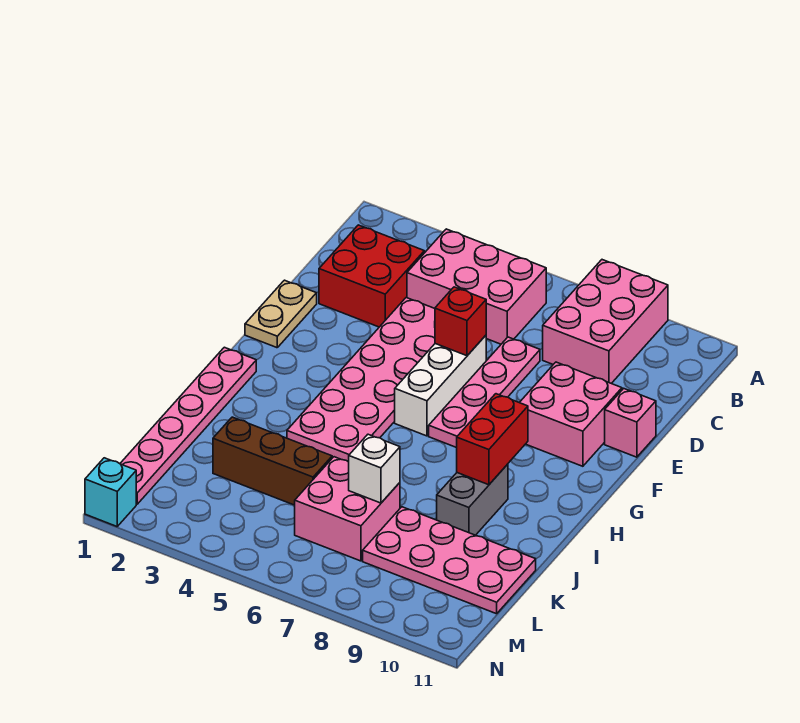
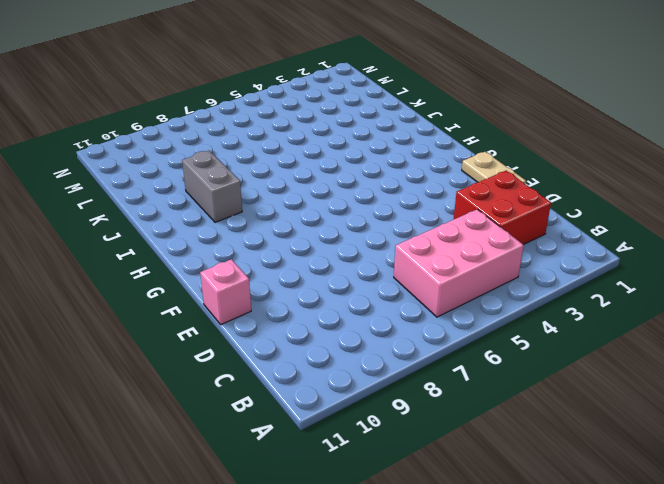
none -> pink brick A8:C9 level 1
none -> pink plate D4:I5 level 1
none -> pink plate D7:G7 level 1

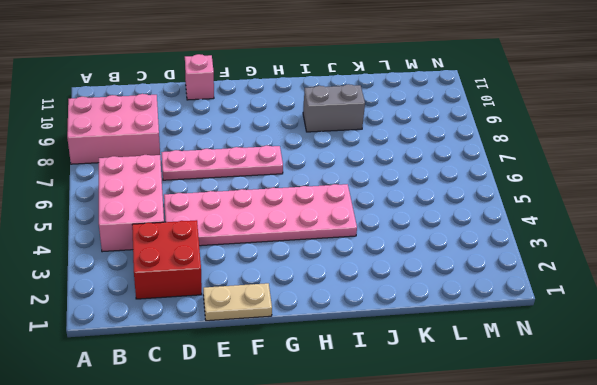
none -> white brick E6:G6 level 1
none -> pink brick E9:F10 level 1
none -> pink plate H1:M1 level 1

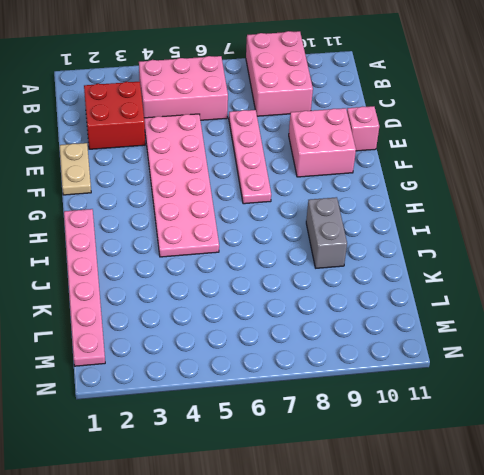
none -> white brick E6:G6 level 1
none -> brown brick K3:K5 level 1
none -> pink brick K6:L7 level 1

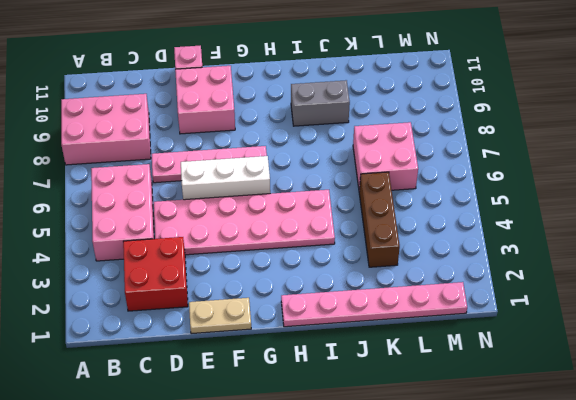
none -> pink plate K8:L11 level 1
none -> cyan brick N1 level 1
none -> red brick E6 level 2

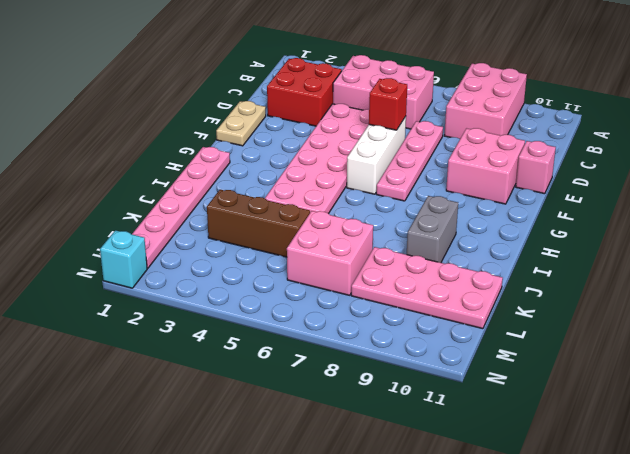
none -> red brick H9:I9 level 2
none -> white brick K7 level 2

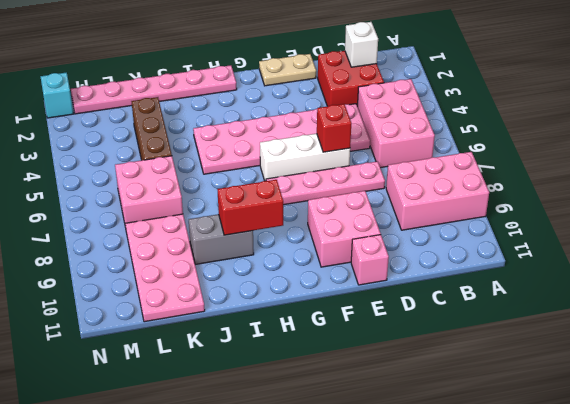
white brick C2 level 2 -> white brick K7 level 2

